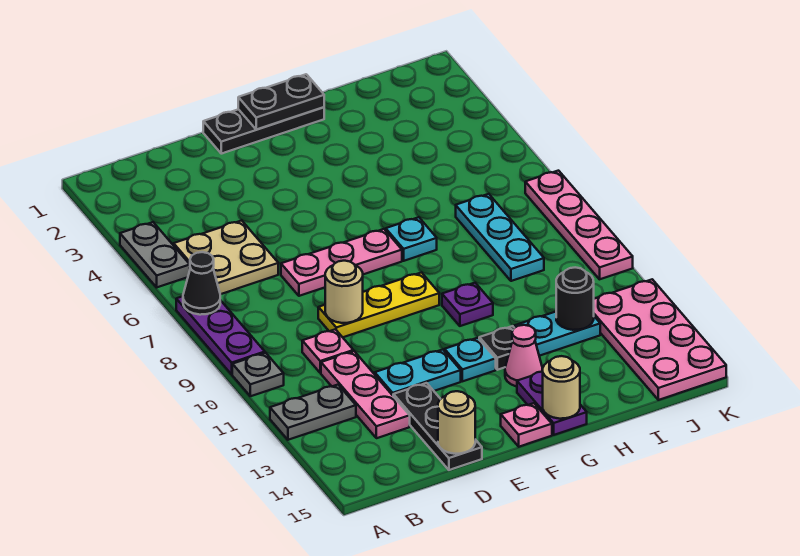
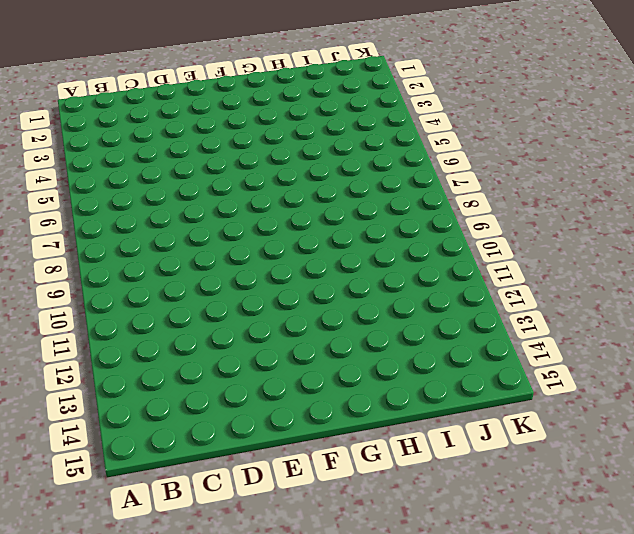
none -> grey plate A4:A5 level 1
none -> purple plate A7:A9 level 1
none -> grey plate A10 level 1

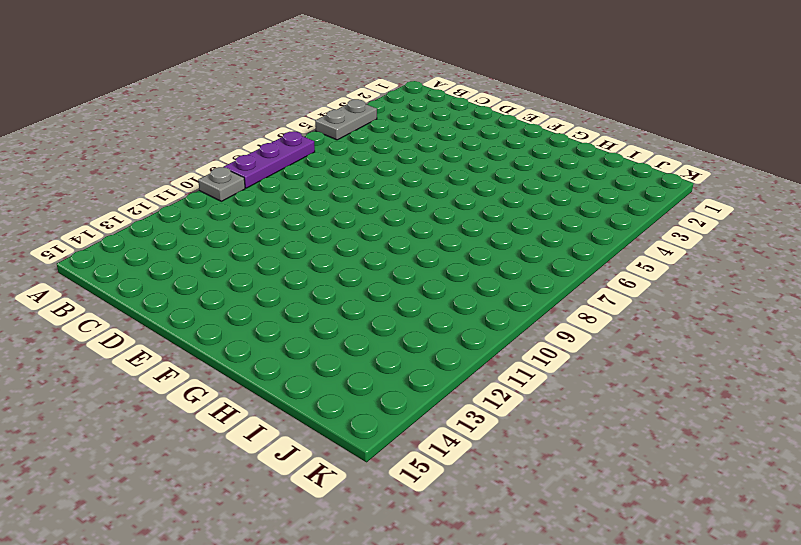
none -> grey plate A12:B12 level 1
none -> tan plate B5:C6 level 1
none -> pink plate C10 level 1

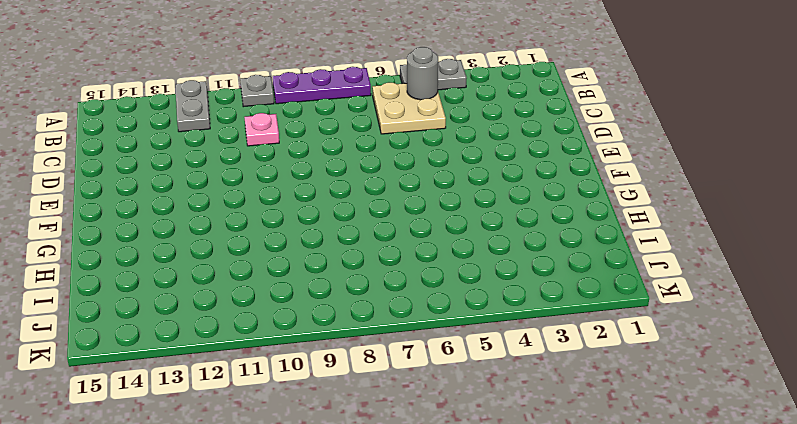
grey round brick B5 level 2 -> none
none -> pink plate C11:C13 level 1
none -> pink plate D7:F7 level 1
none -> yellow plate D9:F9 level 1

